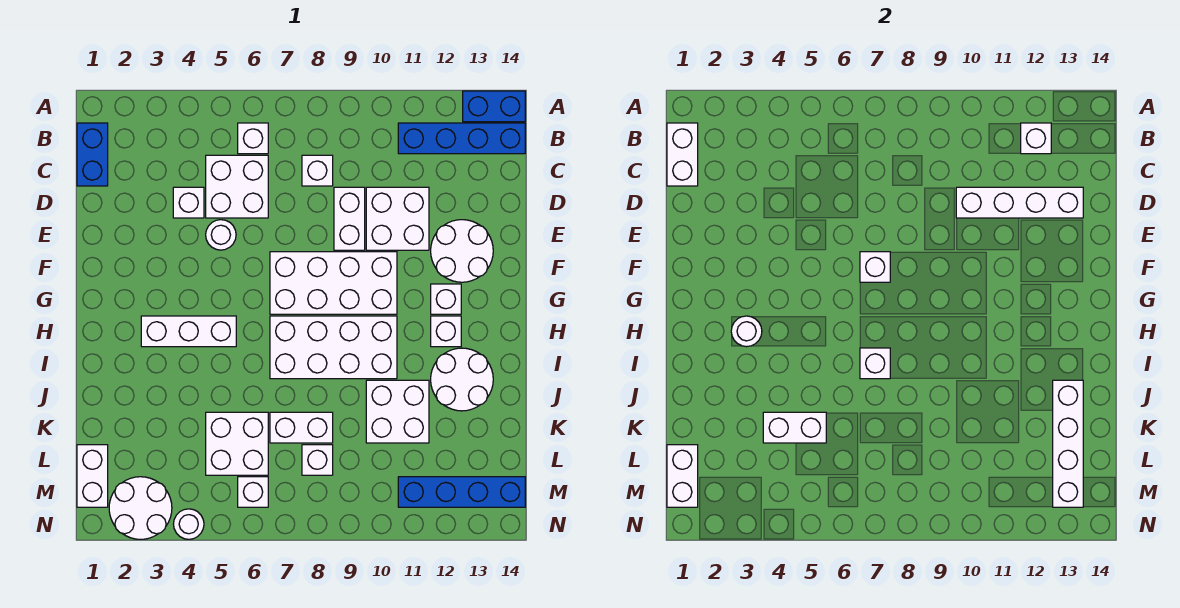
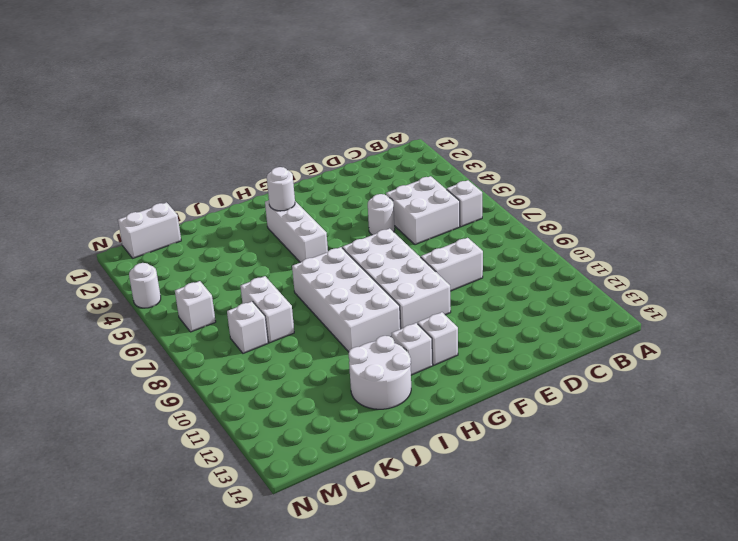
none -> blue brick A13:A14 level 1
none -> blue brick B1:C1 level 1
none -> blue brick B11:B14 level 1
none -> white brick C8 level 1

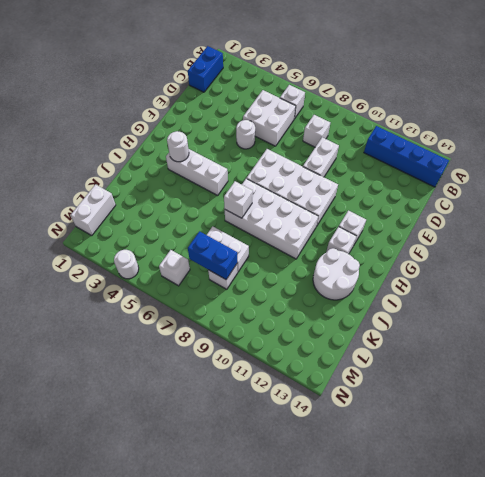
blue brick L7:L8 level 2 -> blue brick A13:A14 level 1
none -> white brick D4 level 1
none -> white brick D10:E11 level 1
none -> white round brick E12:F13 level 1
none -> white brick J10:K11 level 1

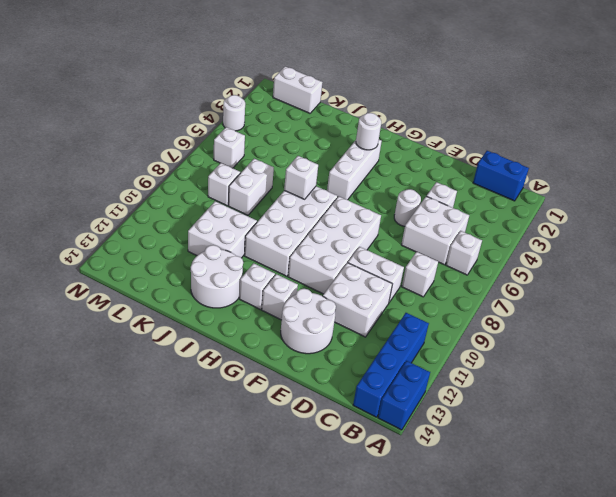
none -> white brick K5:L6 level 1
none -> white round brick M2:N3 level 1
none -> blue brick M11:M14 level 1
none -> white brick B1:C1 level 2

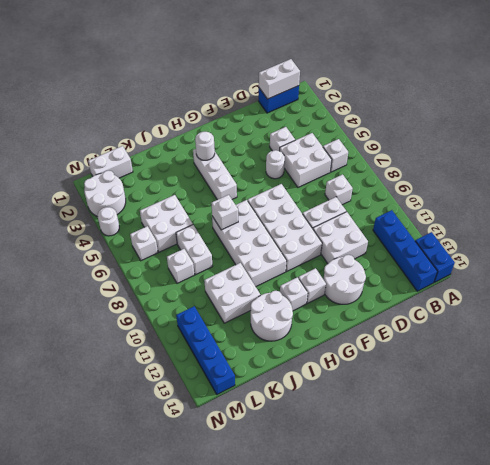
none -> white brick B12 level 2
none -> white brick D10:D13 level 2
none -> white brick F7 level 2
none -> white brick J13:M13 level 2

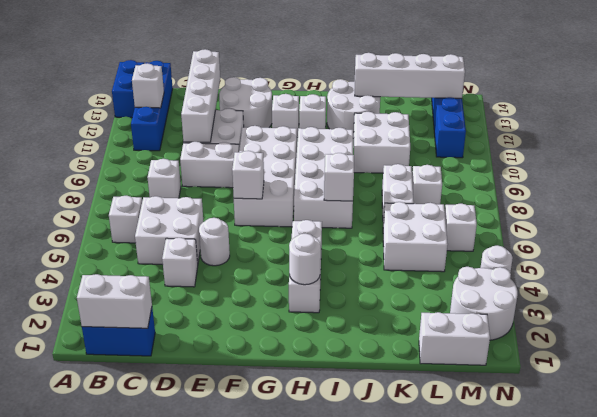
none -> white brick K4:K5 level 2
none -> white brick L1:M1 level 2

